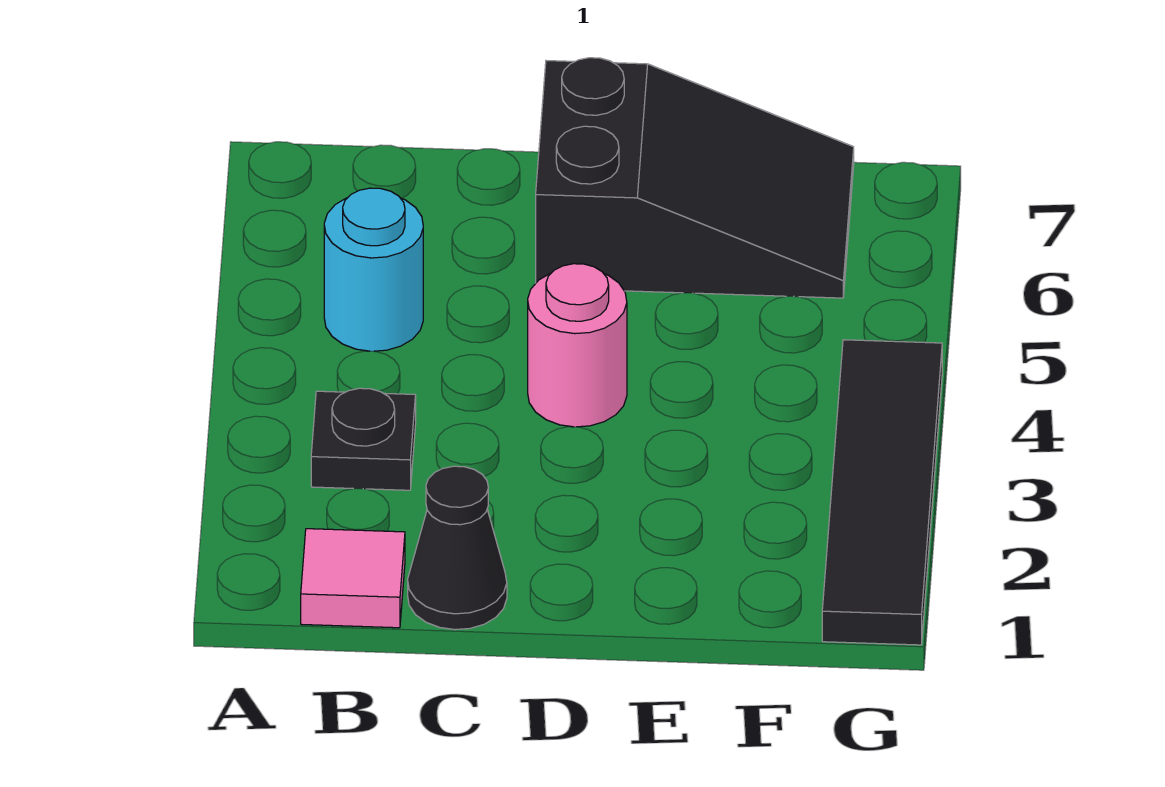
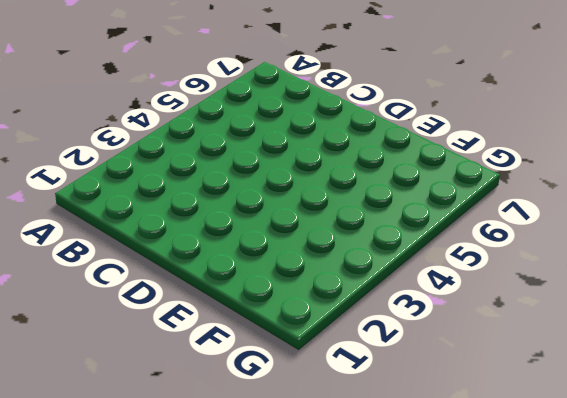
none -> pink tile B1 level 1
none -> black plate B3 level 1

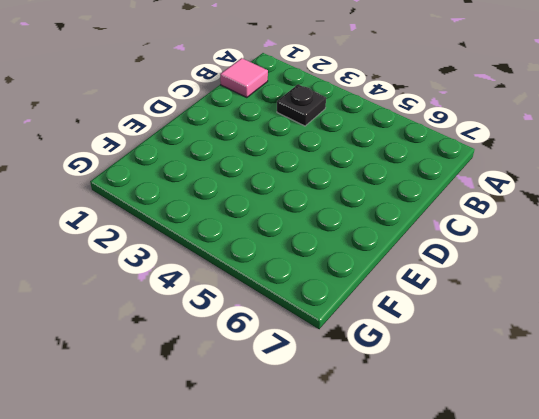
none -> cyan round brick B5 level 1
none -> black cone C1 level 1

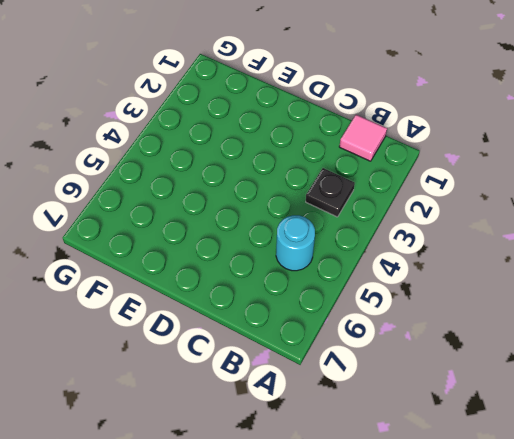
none -> black cone C1 level 1
none -> pink round brick D4 level 1

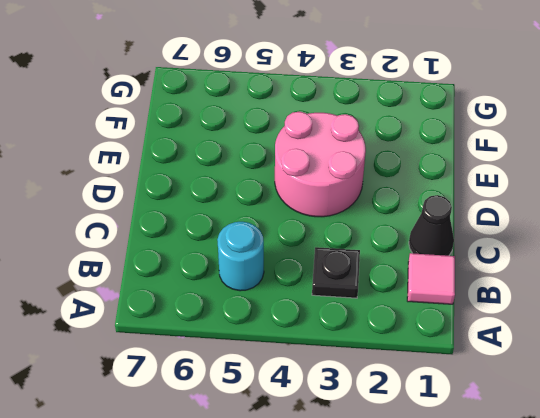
pink round brick D3:E4 level 1 -> pink round brick D4 level 1
none -> black slope D6:F7 level 1 top D
none -> black tile G1:G4 level 1

